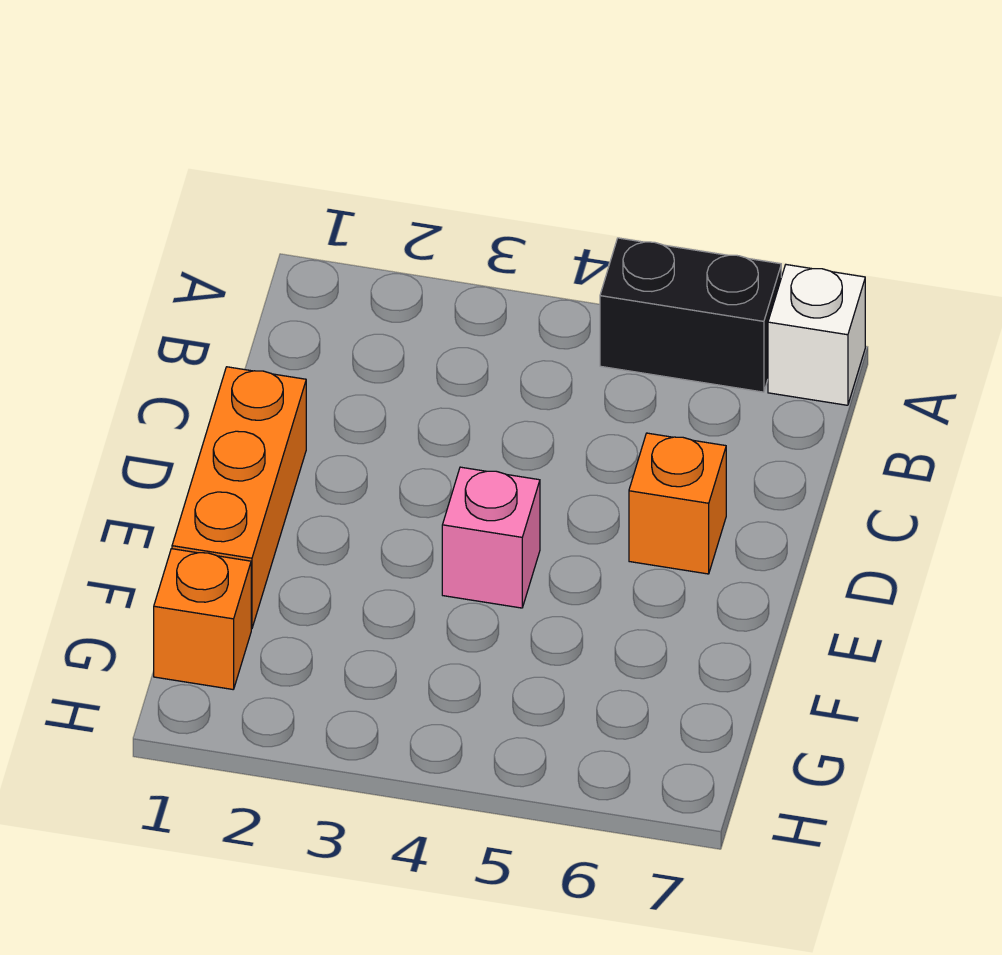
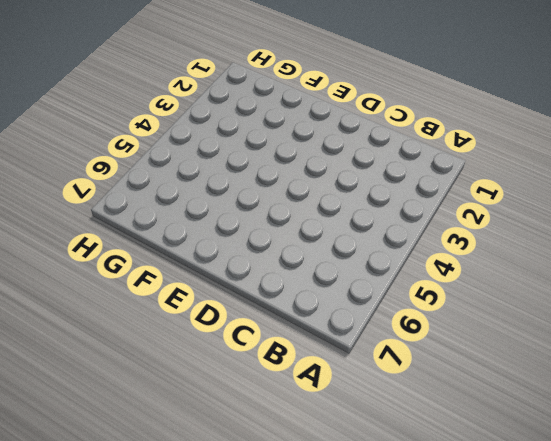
none -> black brick A5:A6 level 1
none -> white brick A7 level 1

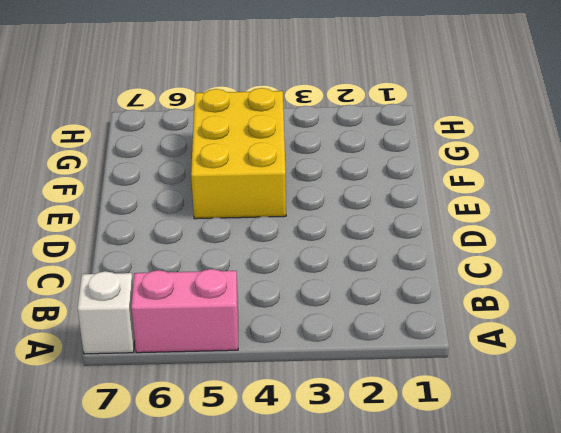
pink brick A5:A6 level 1 -> black brick A5:A6 level 1
yellow brick E4:G5 level 1 -> pink brick E4 level 1
none -> orange brick D1:F1 level 1
none -> orange brick D6 level 1

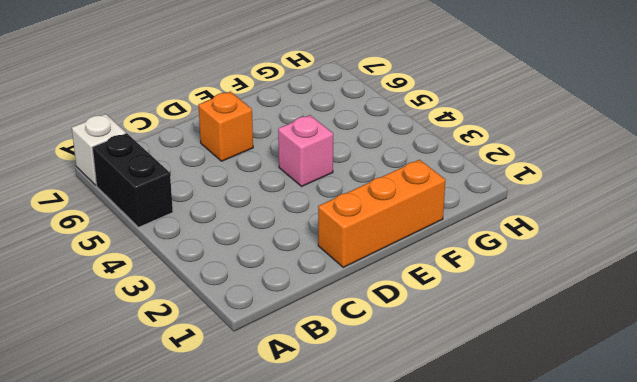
none -> orange brick G1 level 1

